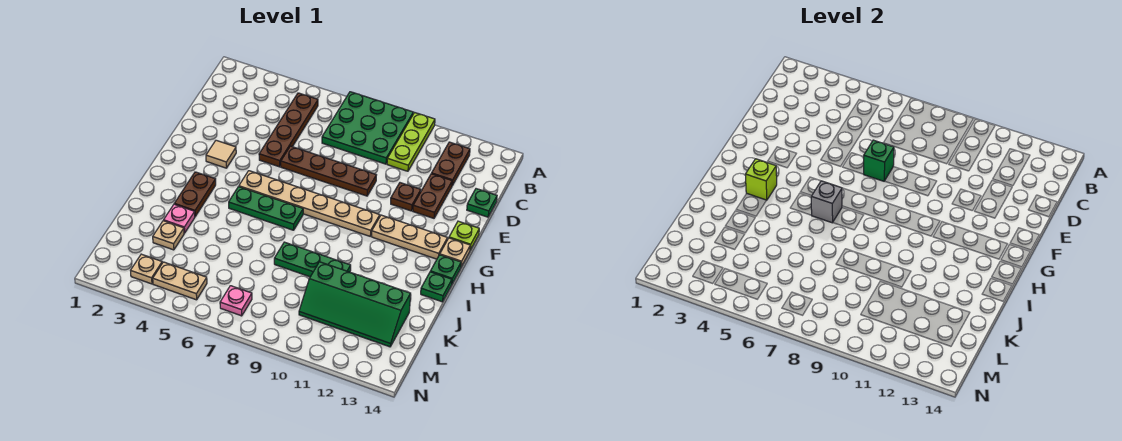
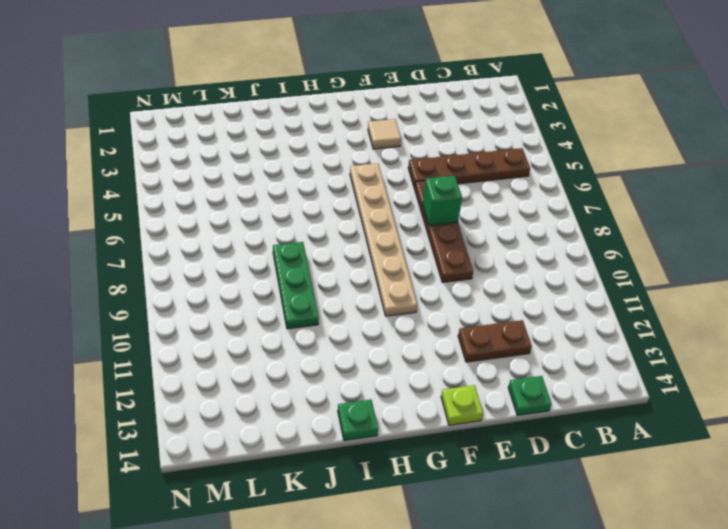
none -> green plate A7:C9 level 1
none -> lime plate A10:C10 level 1
none -> brown plate B12:C12 level 1

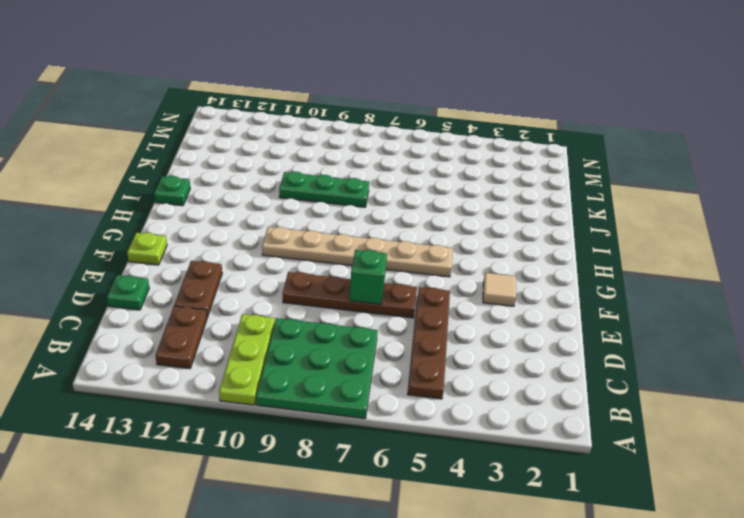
none -> brown plate E11 level 1
none -> tan plate G11:G13 level 1
none -> tan plate G14 level 1

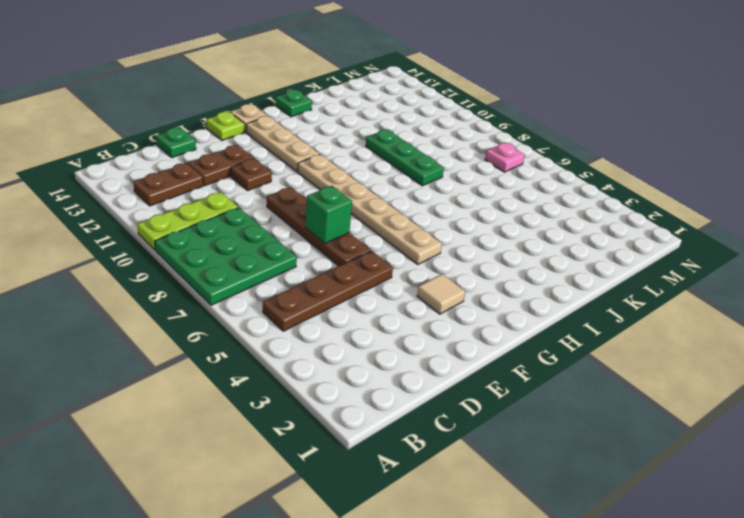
none -> brown plate H3:I3 level 1
none -> green plate H5:H7 level 1
none -> green plate H14 level 1

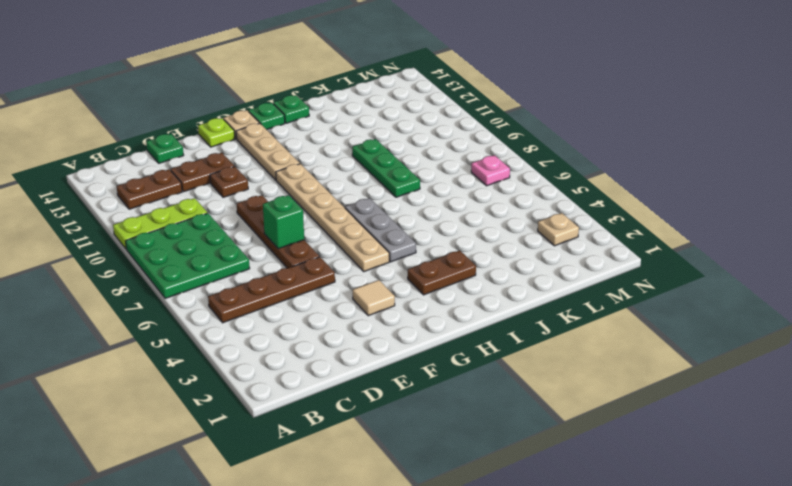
grey plate H5:H7 level 1 -> green plate H5:H7 level 1
none -> pink plate J3 level 1
none -> tan plate K3 level 1
none -> green slope K10:L13 level 1 top K

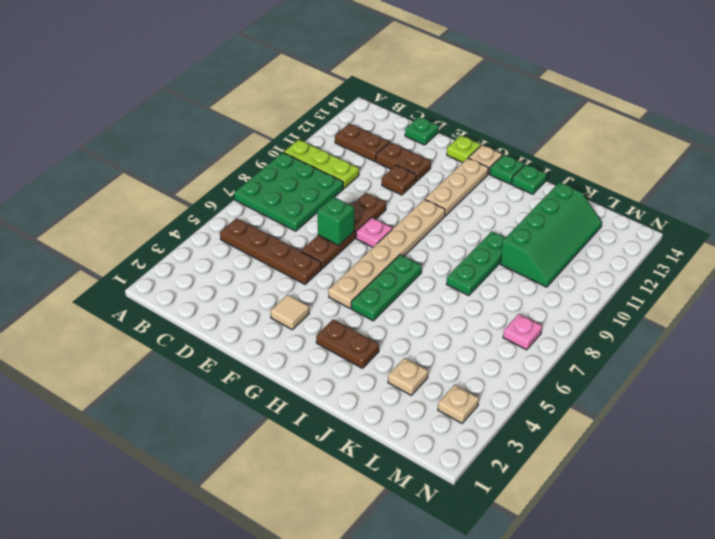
pink plate F8 level 1 -> pink plate J3 level 1
none -> tan plate M4:M5 level 1
none -> lime brick H3 level 2
none -> grey brick H6 level 2

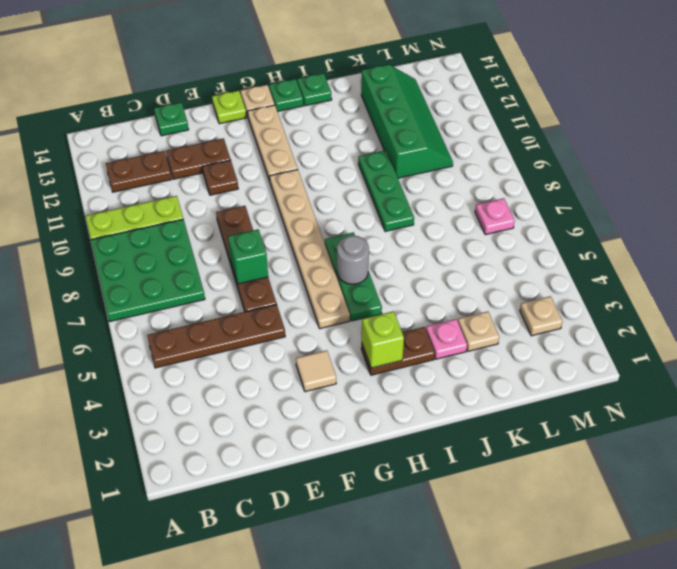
grey round brick H6 level 2 -> grey brick H6 level 2
none -> tan plate M4:M5 level 1

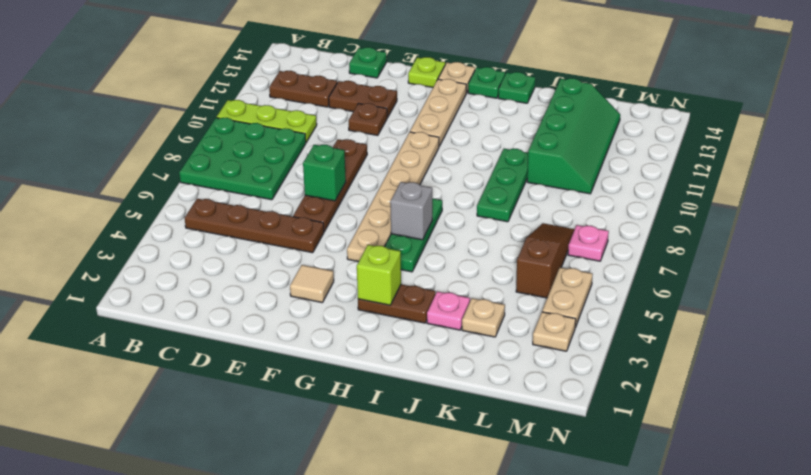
brown slope L5:L7 level 1 top 5 -> none

